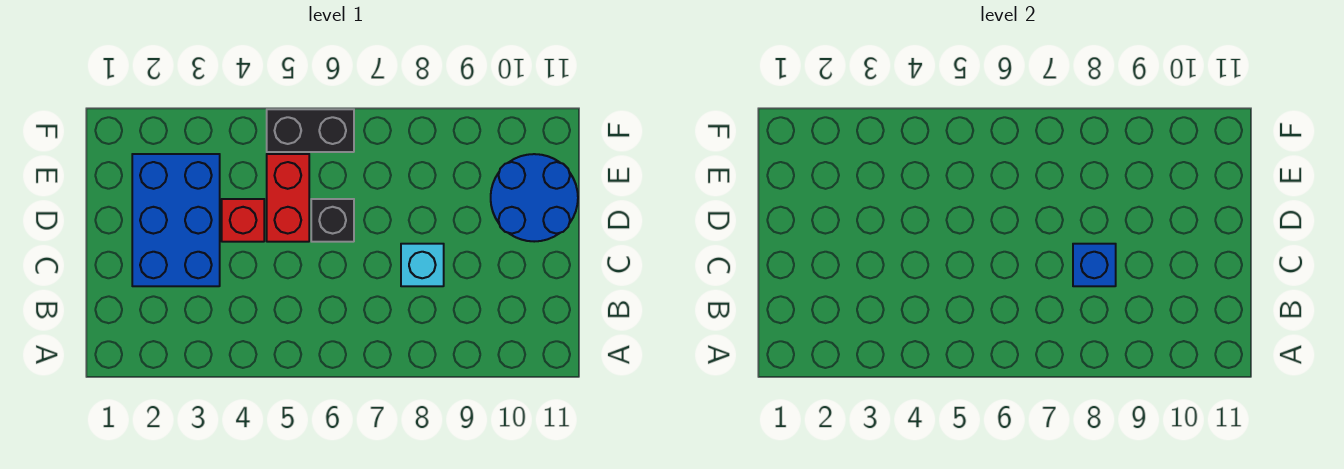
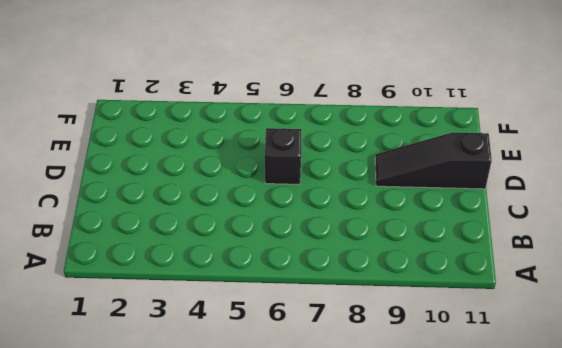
black slope D9:D11 level 1 top 11 -> blue round brick D10:E11 level 1
none -> blue brick C2:E3 level 1
none -> cyan brick C8 level 1

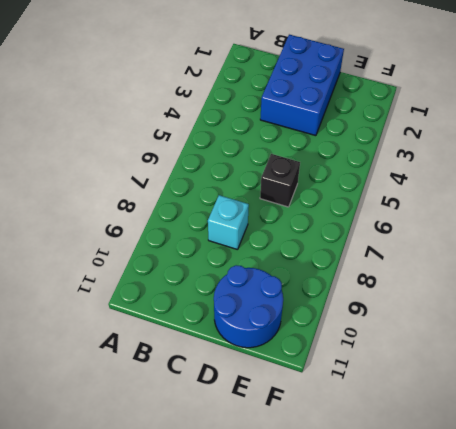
blue brick C1:D3 level 1 -> blue brick C2:E3 level 1
none -> red brick D4 level 1
none -> red brick D5:E5 level 1

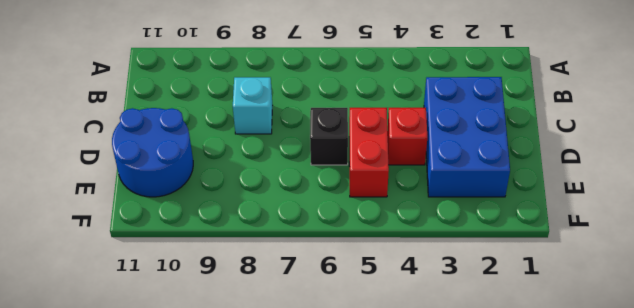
none -> black brick F5:F6 level 1
none -> blue brick C8 level 2

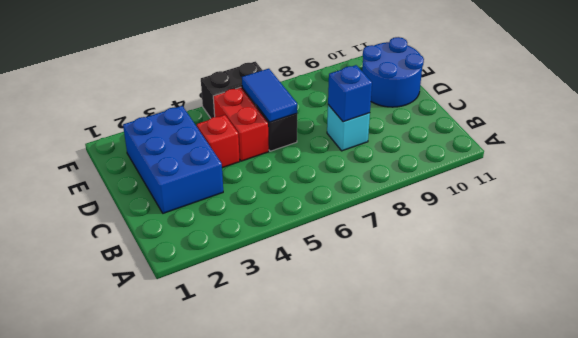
blue tile D6:E6 level 2 -> none

